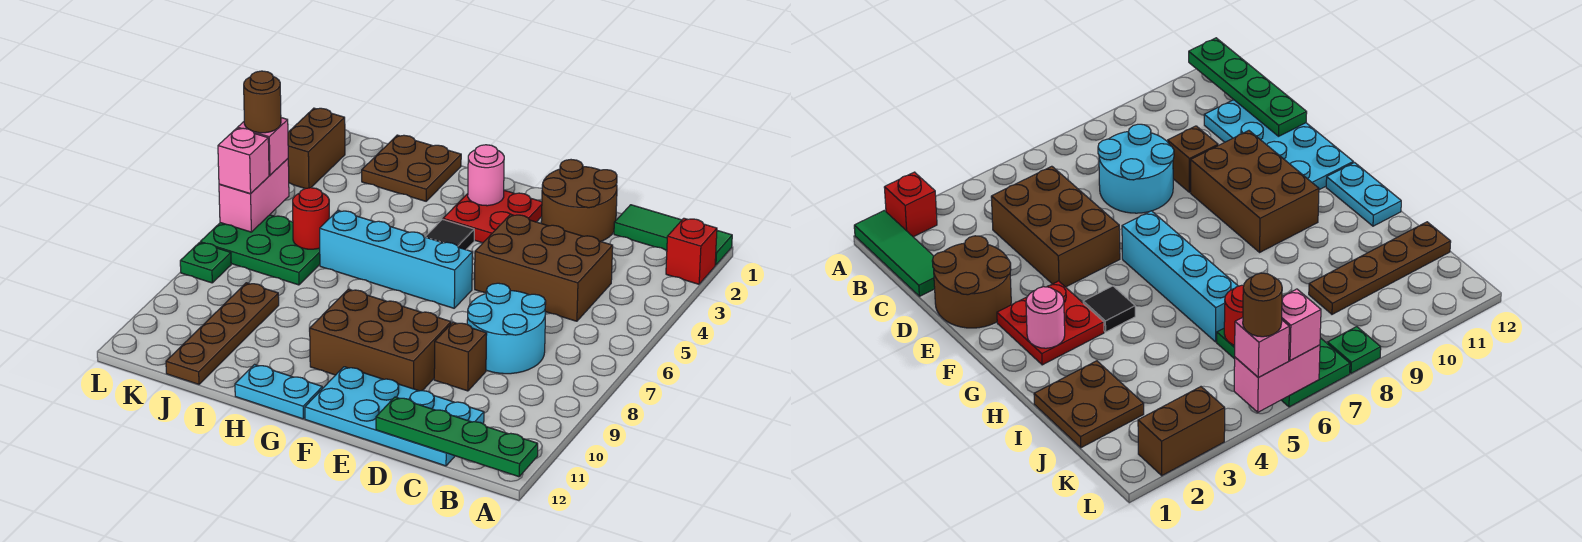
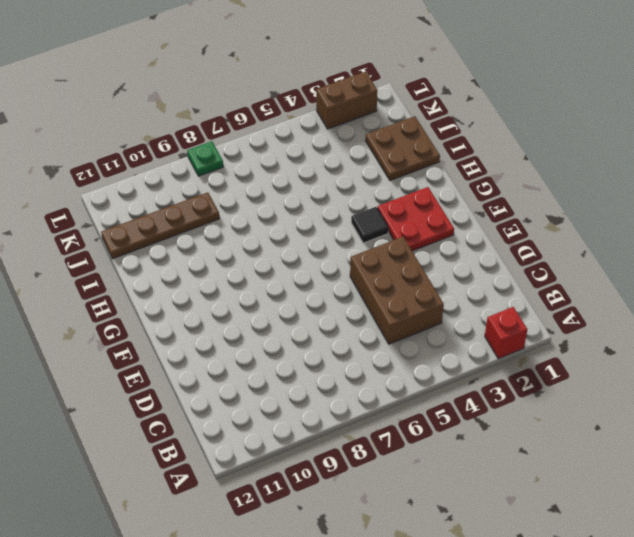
none -> green tile A1:C1 level 1
none -> cyan round brick C7:D8 level 1
none -> cyan plate C11:F12 level 1

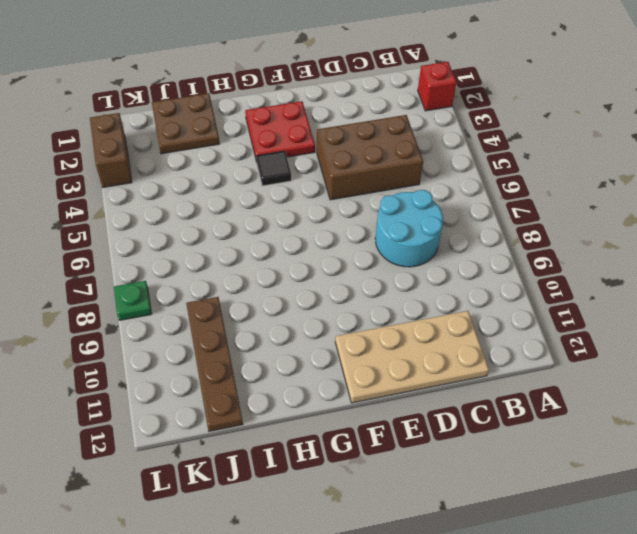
tan plate C11:F12 level 1 -> cyan plate C11:F12 level 1
none -> green tile A1:C1 level 1
none -> brown round brick D1:E2 level 1
none -> brown brick D9 level 1

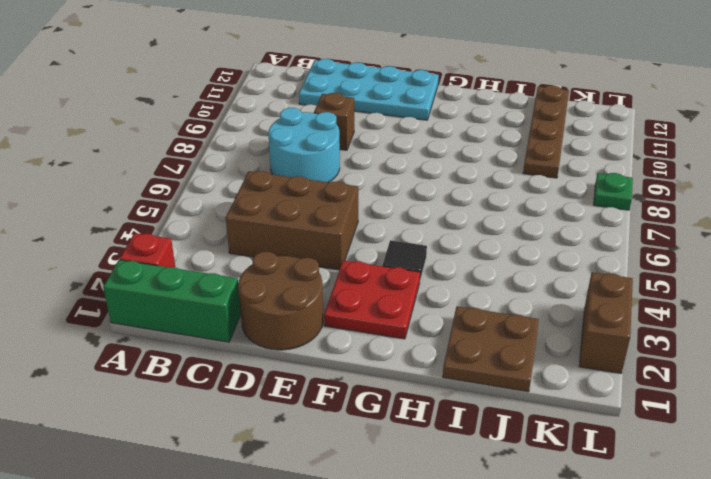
green brick A1:C1 level 1 -> green tile A1:C1 level 1
none -> brown brick E9:G10 level 1
none -> cyan brick F6:I6 level 1
none -> cyan plate G12:H12 level 1

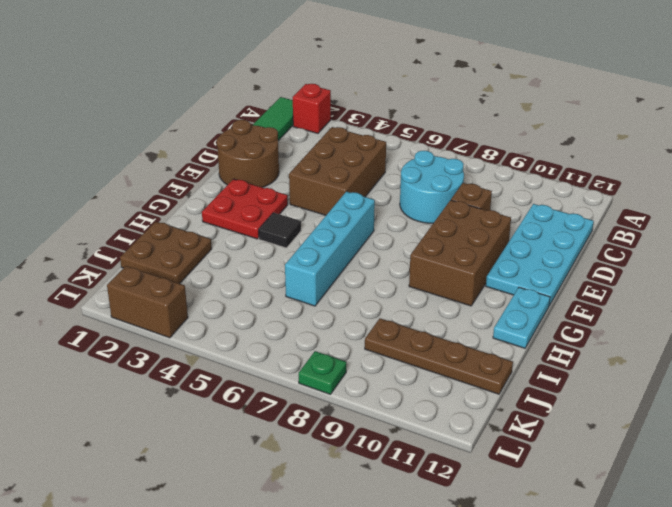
none -> green plate J6:L7 level 1
none -> green plate A12:D12 level 2
none -> pink round brick G2 level 2

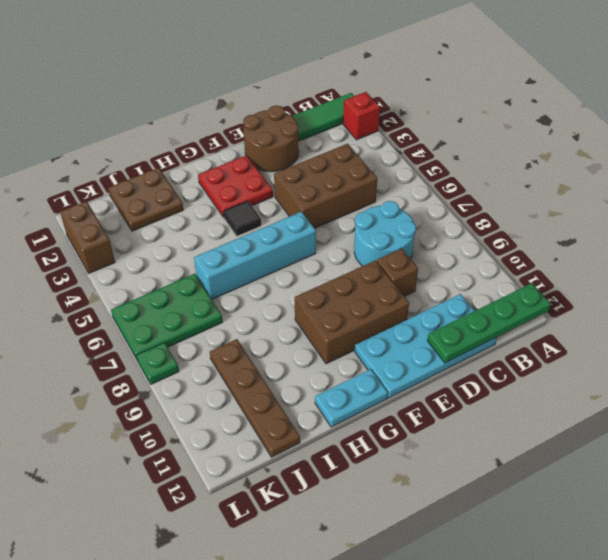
none -> pink round brick G2 level 2
none -> red round brick J6 level 2
none -> pink brick L5:L6 level 2

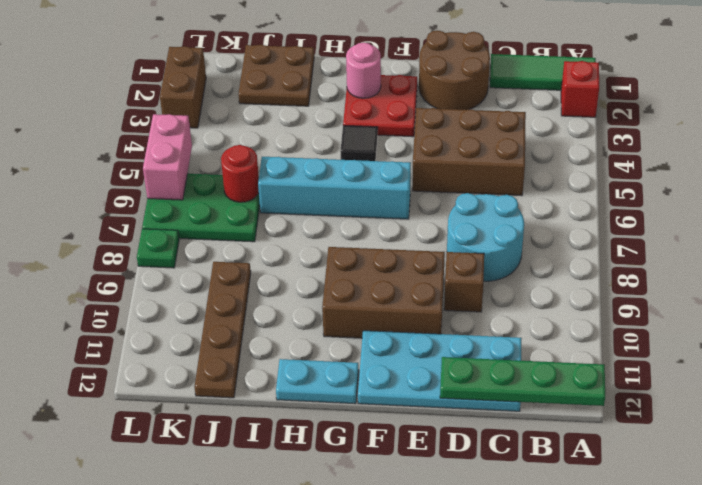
none -> pink brick L5 level 3
none -> pink brick L6 level 3
none -> brown round brick L5 level 4

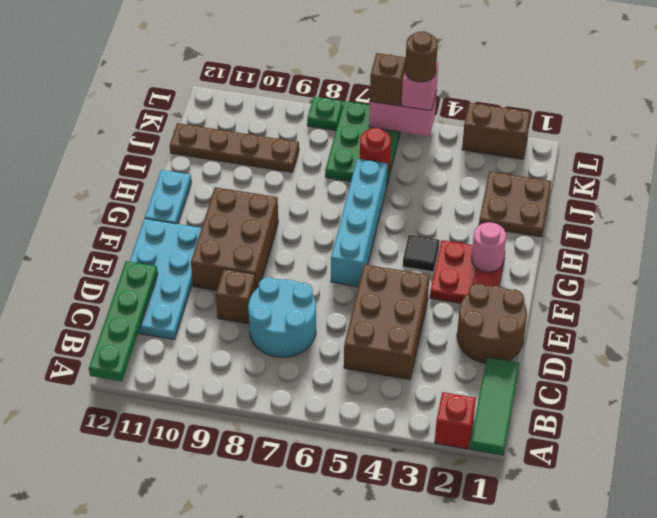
brown brick L6 level 3 -> pink brick L6 level 3

